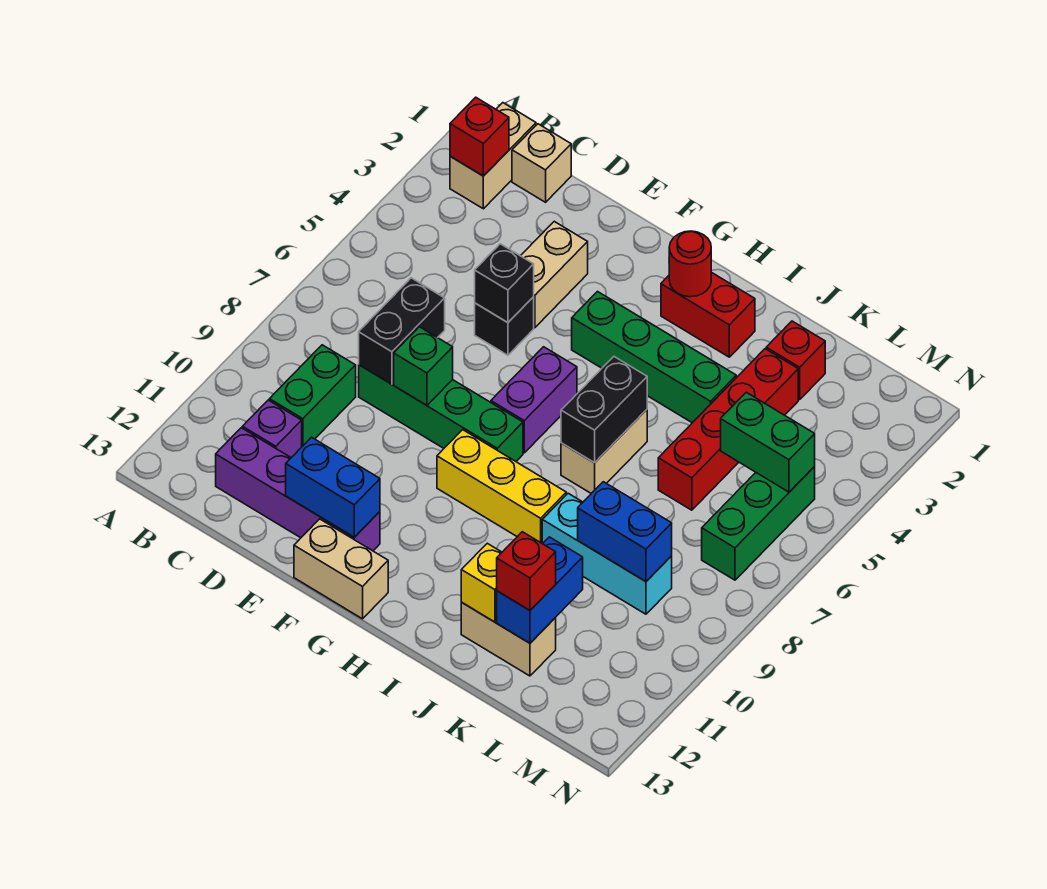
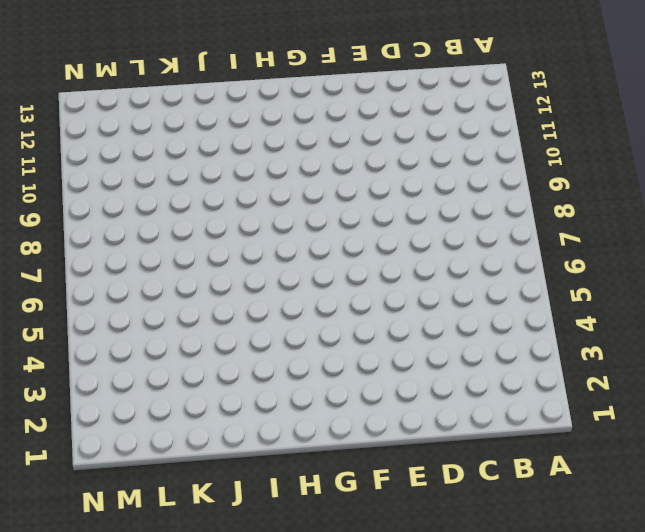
none -> tan brick B1:B2 level 1
none -> tan brick C1 level 1
none -> green brick C9:C10 level 1
none -> purple brick C11 level 1

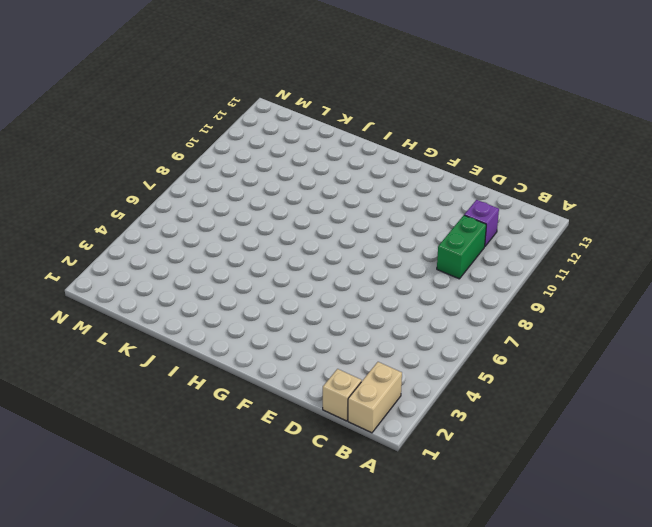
none -> purple brick C12:F12 level 1
none -> green brick D8:G8 level 1
none -> tan brick E3:E4 level 1
none -> black brick E5 level 1

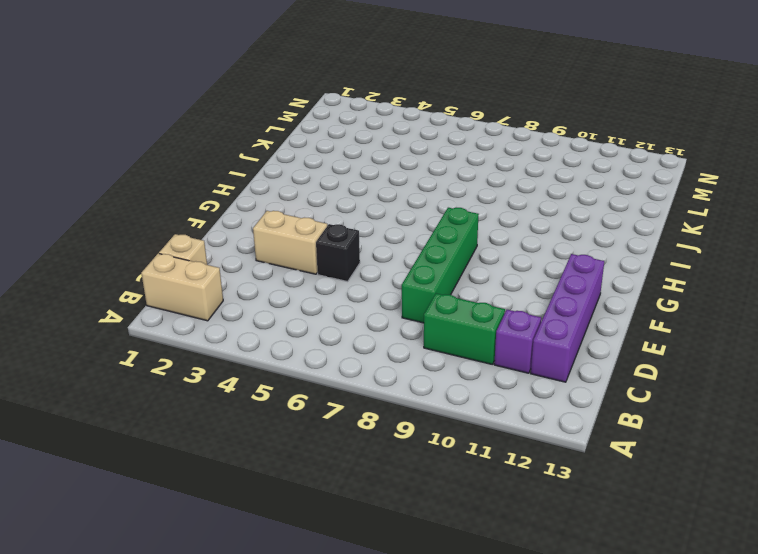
none -> tan brick F13:G13 level 1
none -> green brick G4:J4 level 1
none -> purple brick G6:G7 level 1
none -> yellow brick G9:I9 level 1

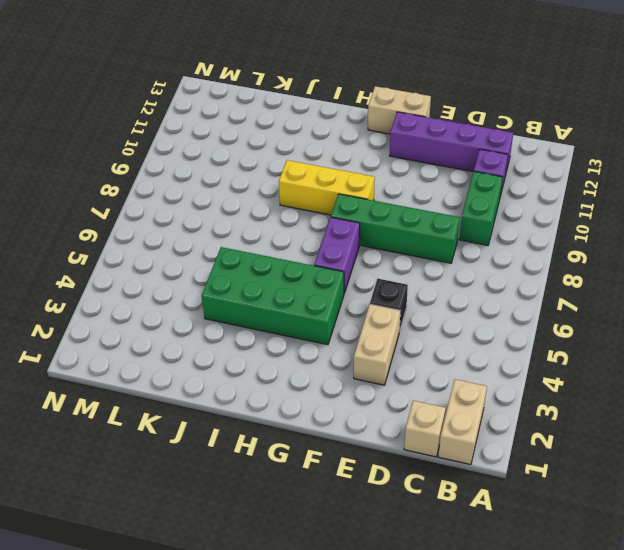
green brick G4:J5 level 1 -> green brick G4:J4 level 1
none -> red brick H2:I2 level 1
none -> tan brick I6:I7 level 1
none -> cyan brick J9:L9 level 1
none -> tan brick J12:K12 level 1

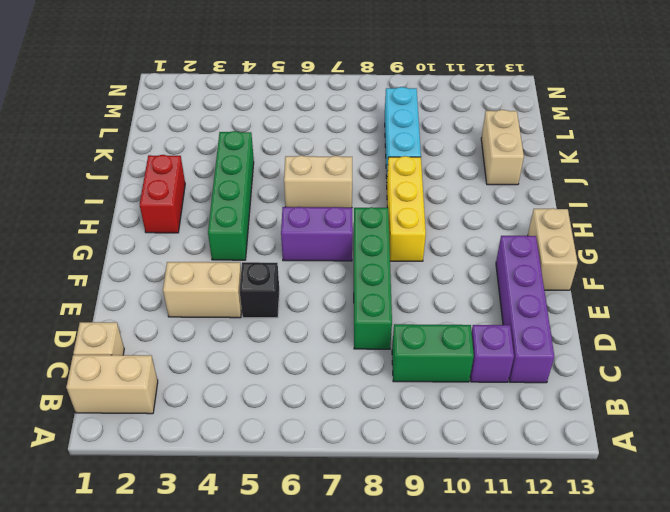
none -> red brick K2 level 1
none -> red brick K3:K6 level 1
none -> green brick M5:M7 level 1
none -> red brick B2 level 2

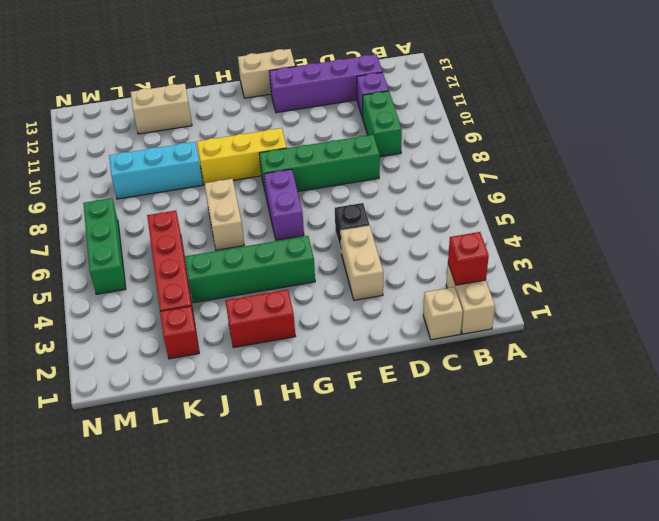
none -> black brick D7:D8 level 2
none -> black brick E5 level 2
none -> green brick E8 level 2
none -> blue brick E12:F12 level 2

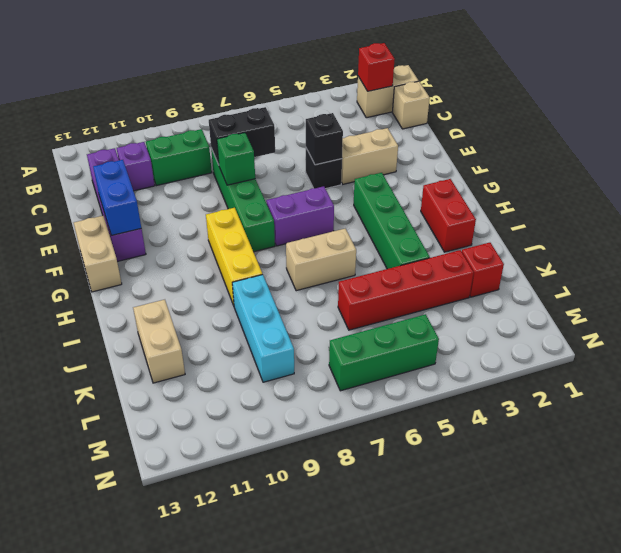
none -> red round brick H2 level 2
none -> black brick I6:I7 level 2
none -> yellow brick J12 level 2
none -> blue brick K9:L9 level 2

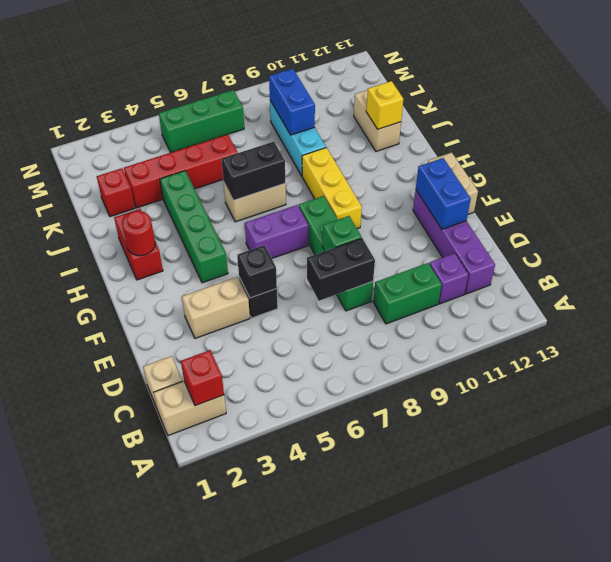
none -> blue brick K11:K12 level 2
none -> green brick L5:M5 level 2
none -> red brick K12 level 3

